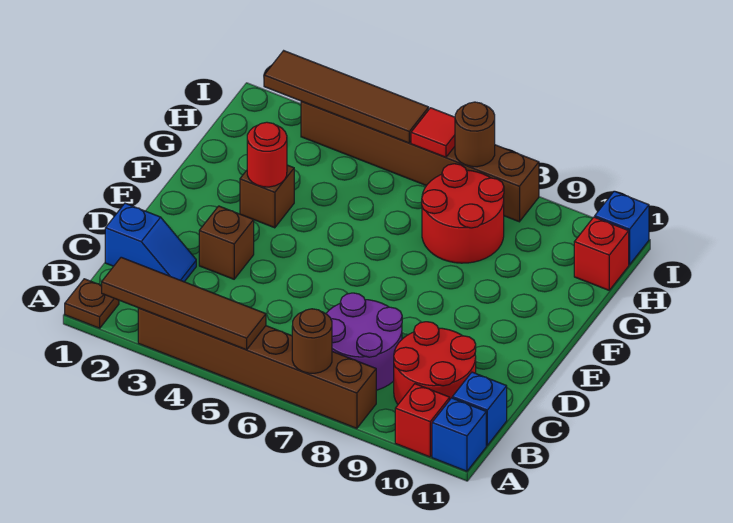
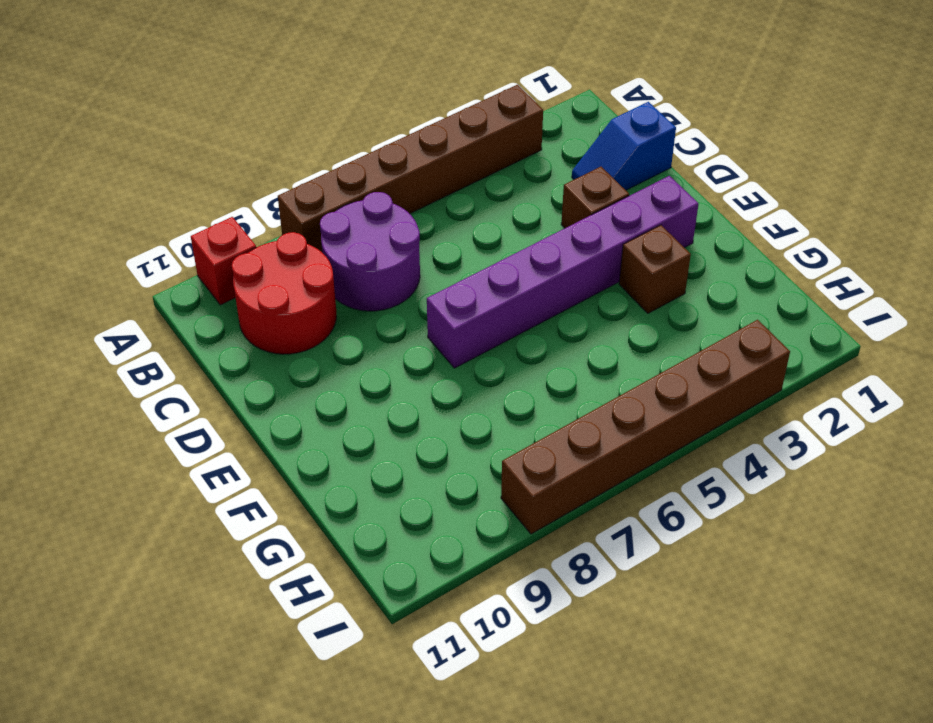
purple brick E2:E7 level 1 -> none
none -> brown plate A1 level 1
none -> blue brick A11 level 1
none -> blue brick B11 level 1

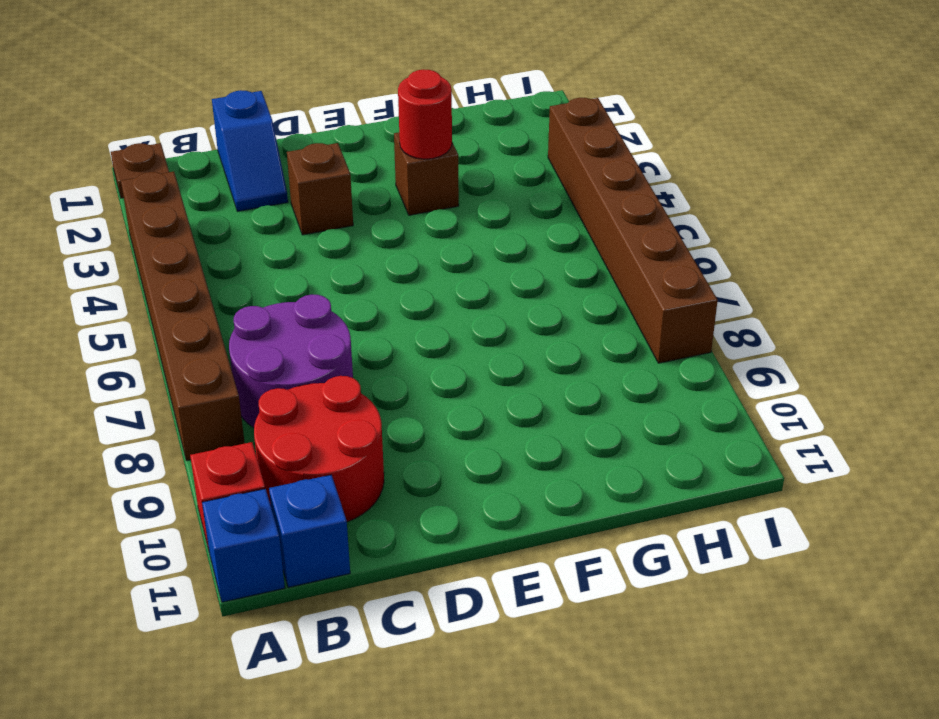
none -> red round brick G7:H8 level 1
none -> red brick H11 level 1
none -> blue brick I11 level 1

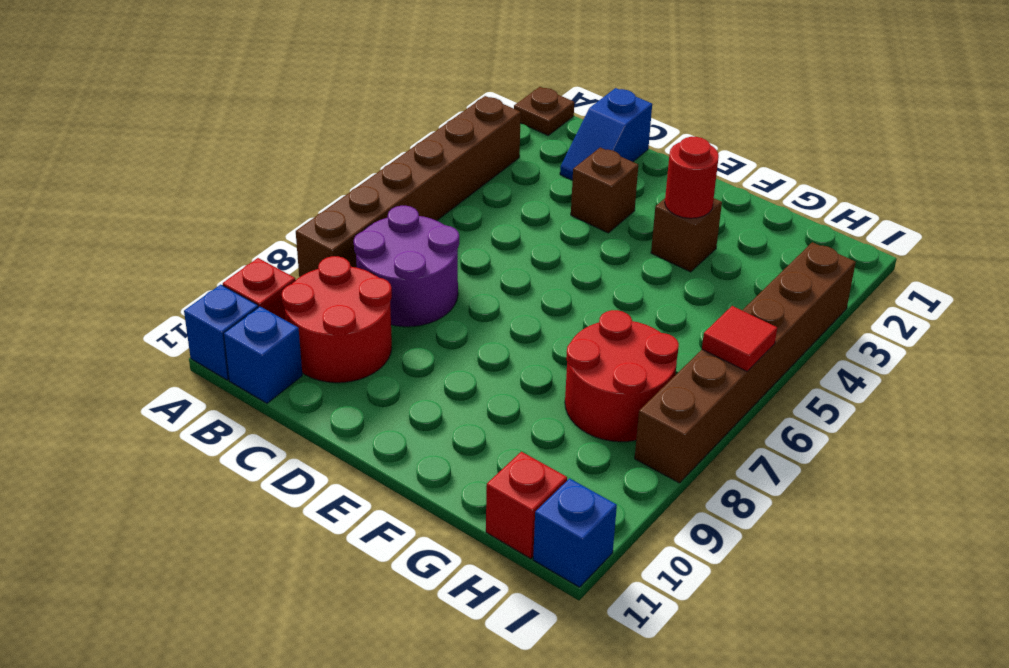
none -> brown tile A2:A5 level 2
none -> brown round brick A7 level 2
none -> brown tile I2:I5 level 2

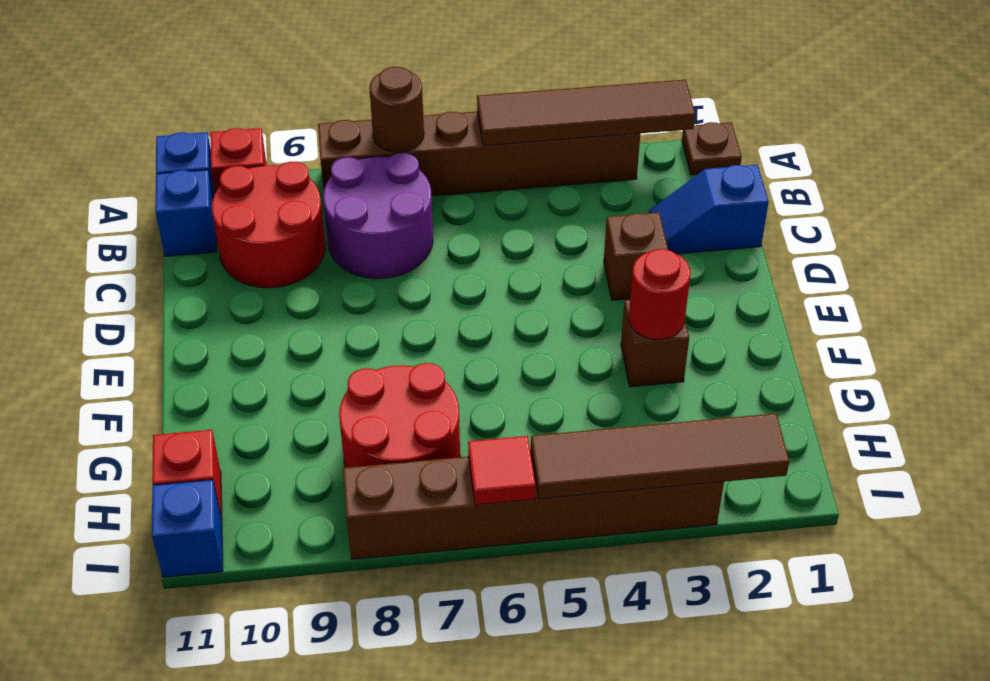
none -> brown round brick I7 level 2

